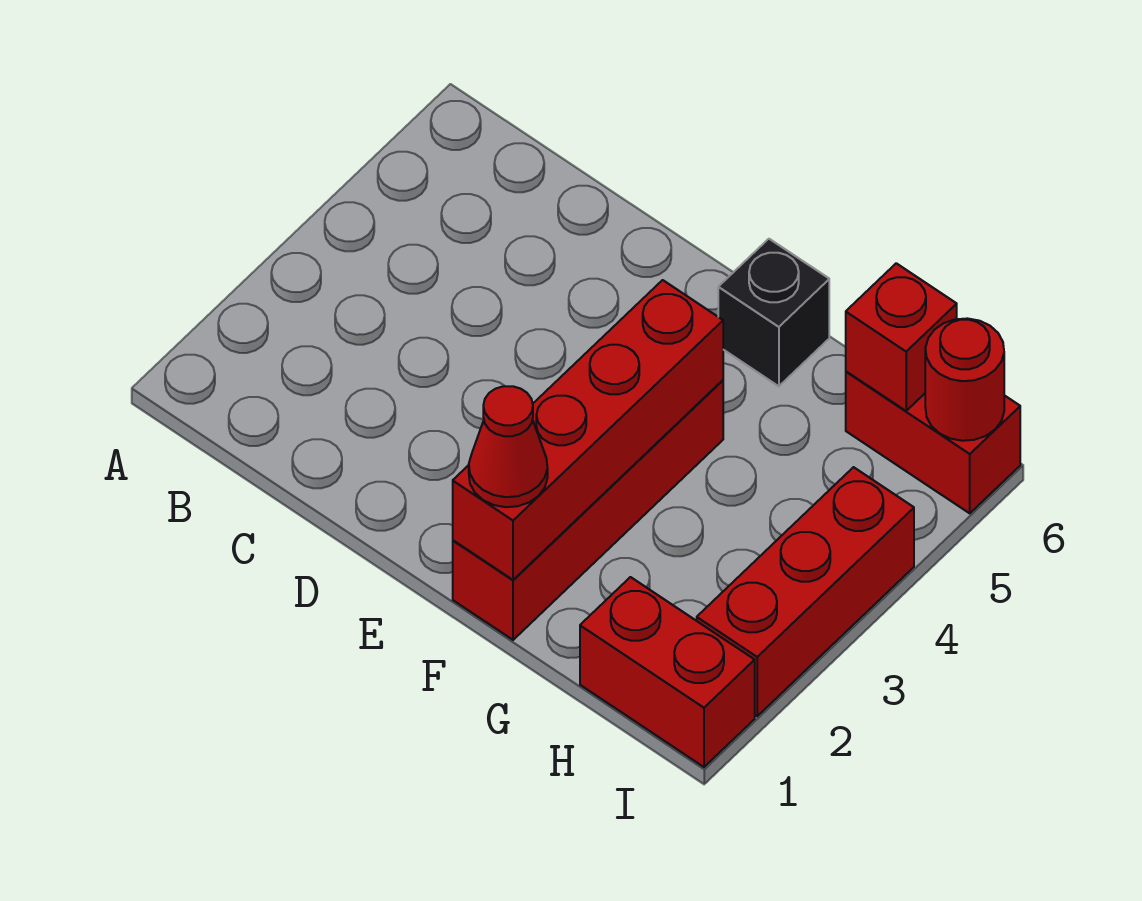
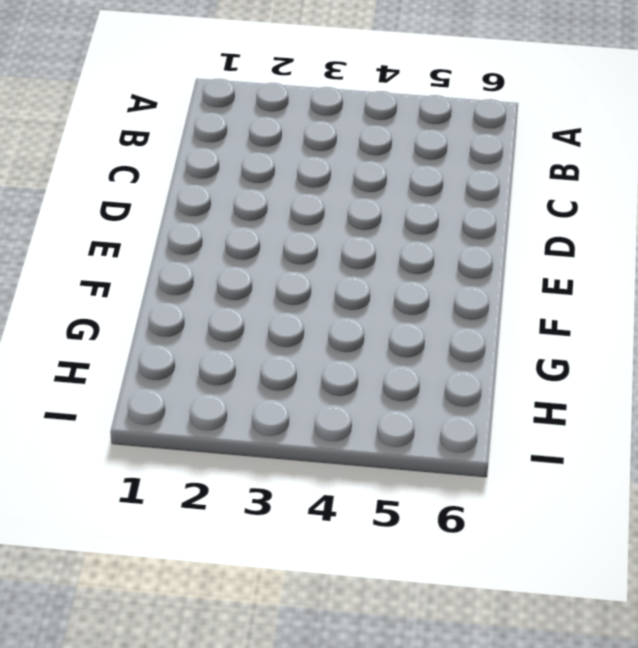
none -> red brick F1:F4 level 1
none -> black brick F6 level 1

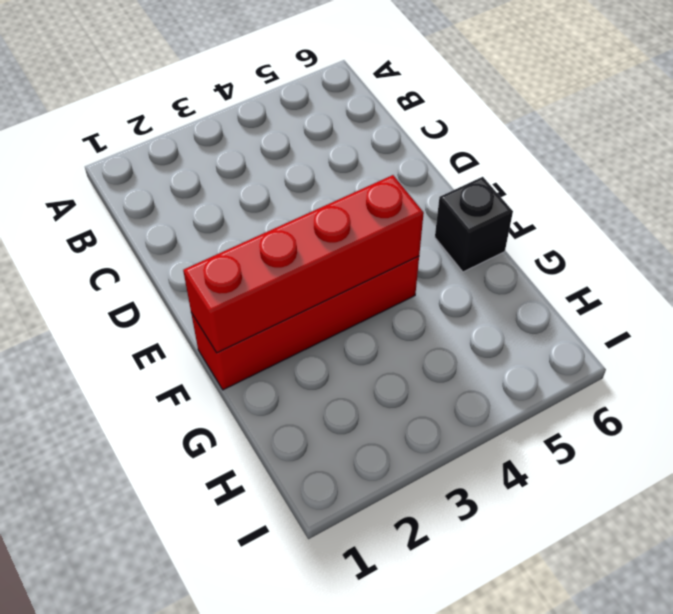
none -> red brick H1:I1 level 1
none -> red brick H6:I6 level 1

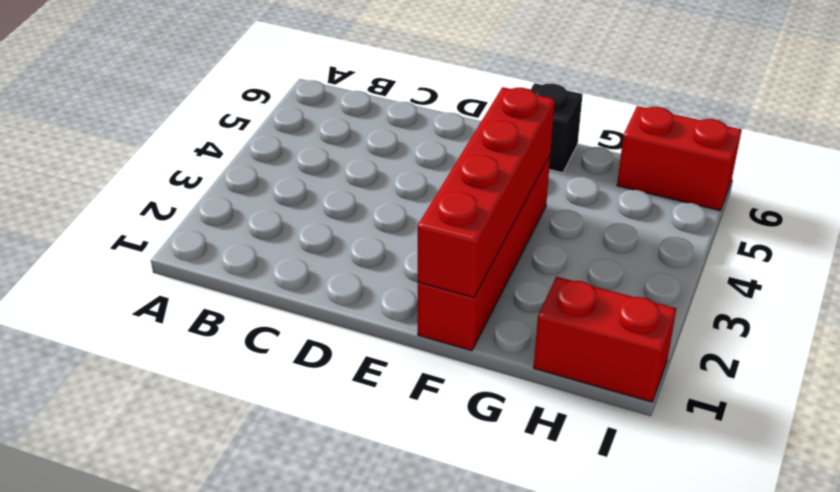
none -> red brick I2:I4 level 1
none -> red brick H6 level 2

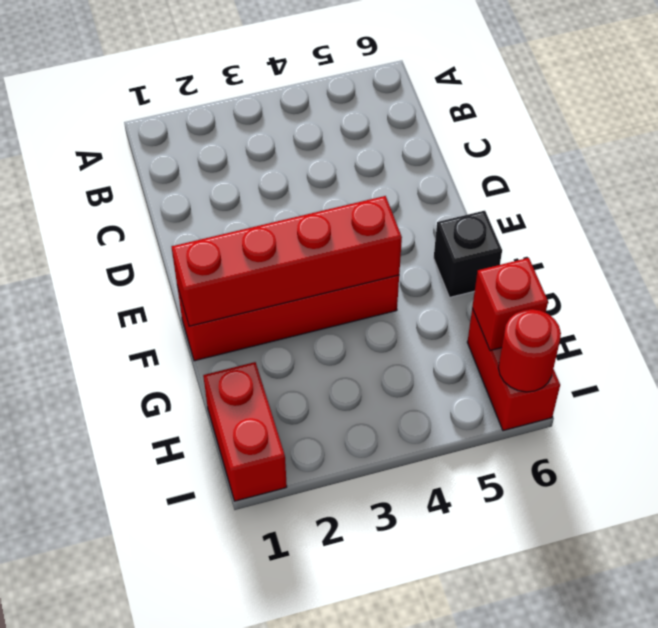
none -> red brick I2:I4 level 1
none -> red cone F1 level 3

